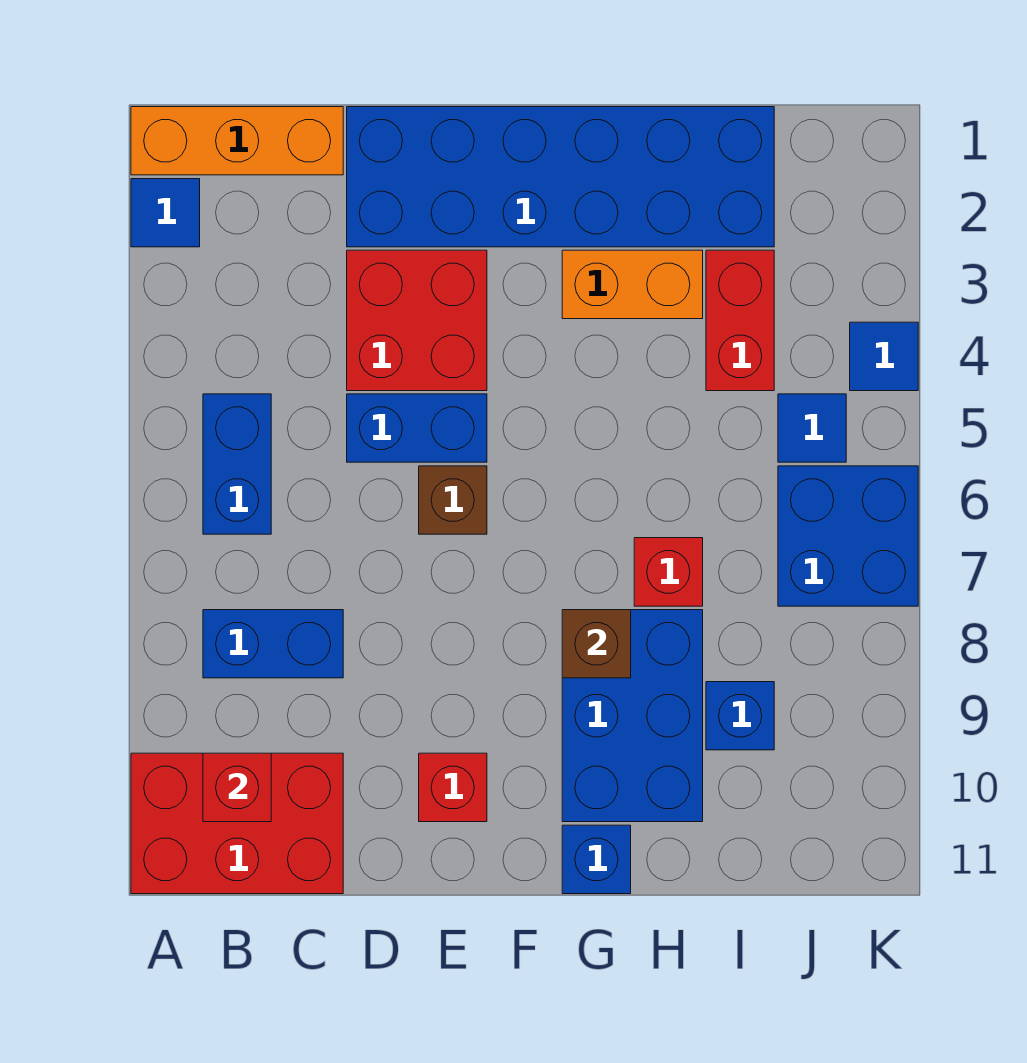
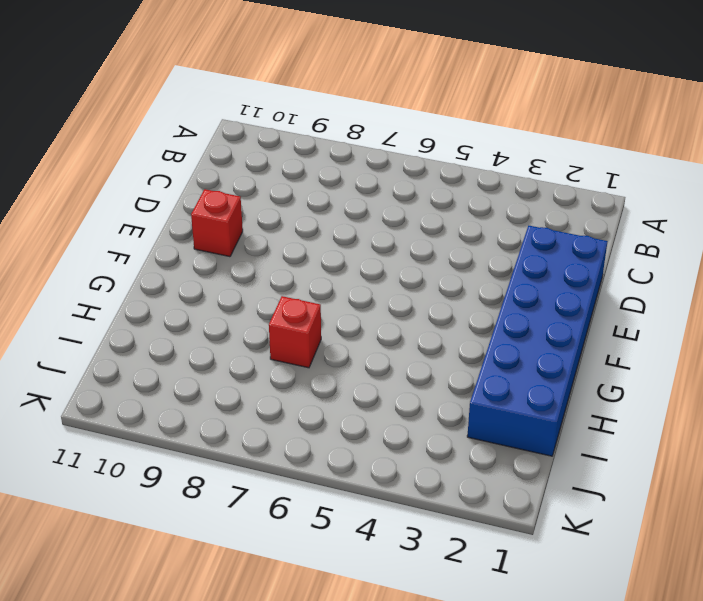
none -> orange brick A1:C1 level 1
none -> blue tile A2 level 1
none -> red brick A10:C11 level 1

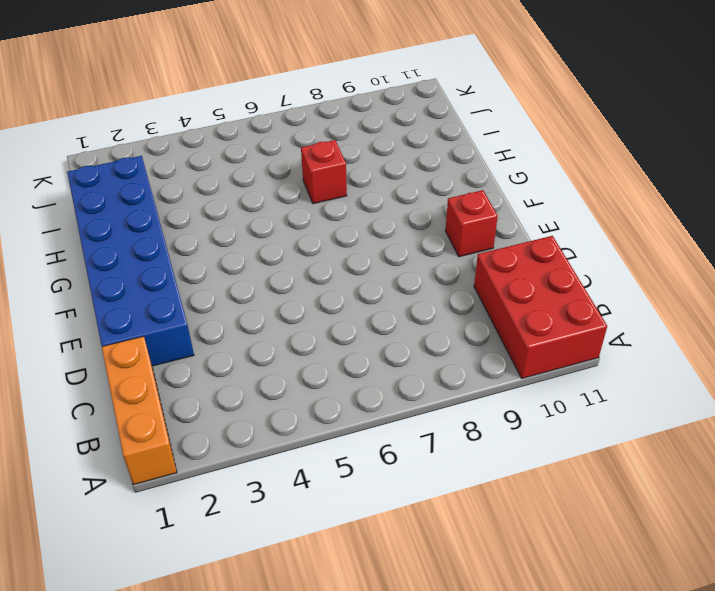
none -> blue tile A2 level 1
none -> blue brick B5:B6 level 1
none -> blue brick B8:C8 level 1

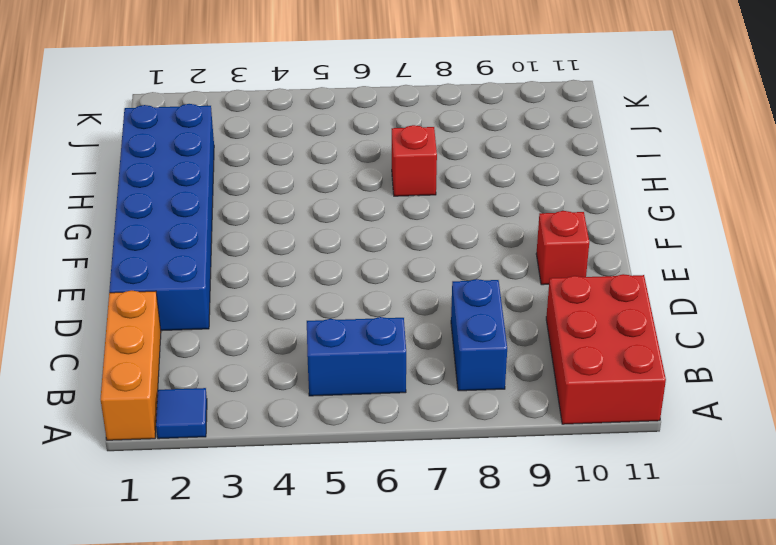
none -> red brick D3:E4 level 1
none -> blue brick D5:E5 level 1
none -> brown brick E6 level 1

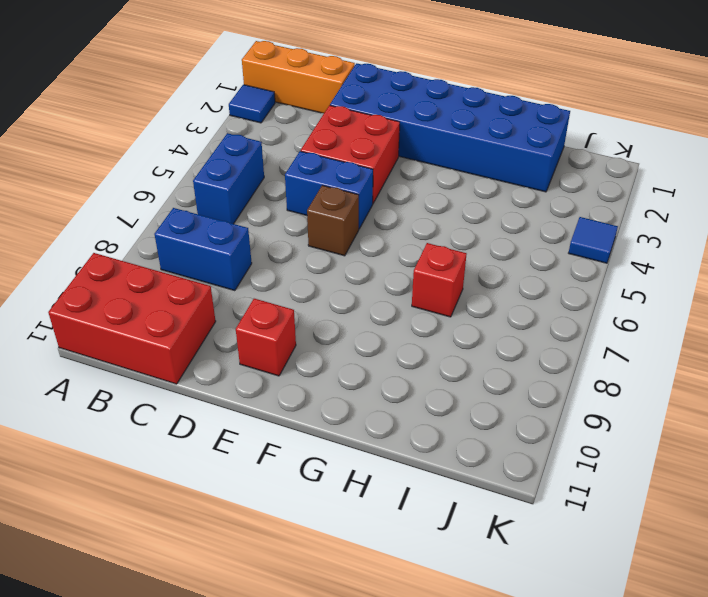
none -> orange brick G3:H3 level 1
none -> blue brick G8:H10 level 1
none -> blue brick G11 level 1

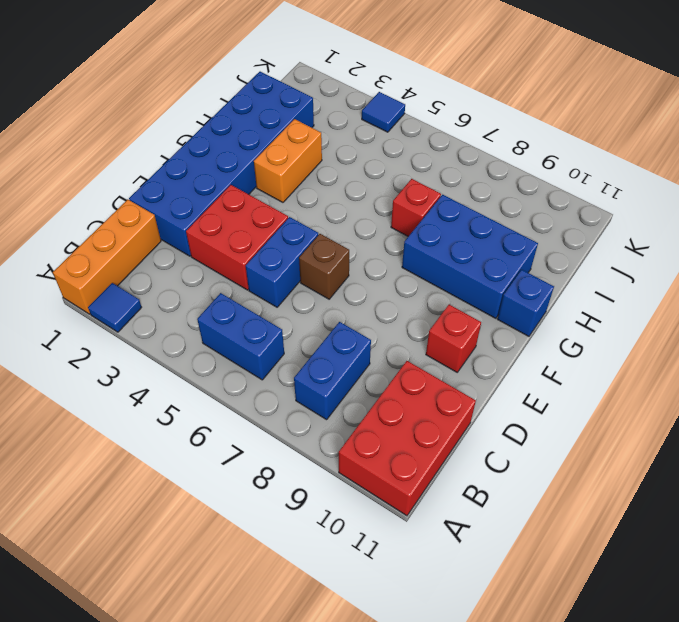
none -> red brick I3:I4 level 1
none -> blue brick I9 level 1
none -> blue tile J5 level 1

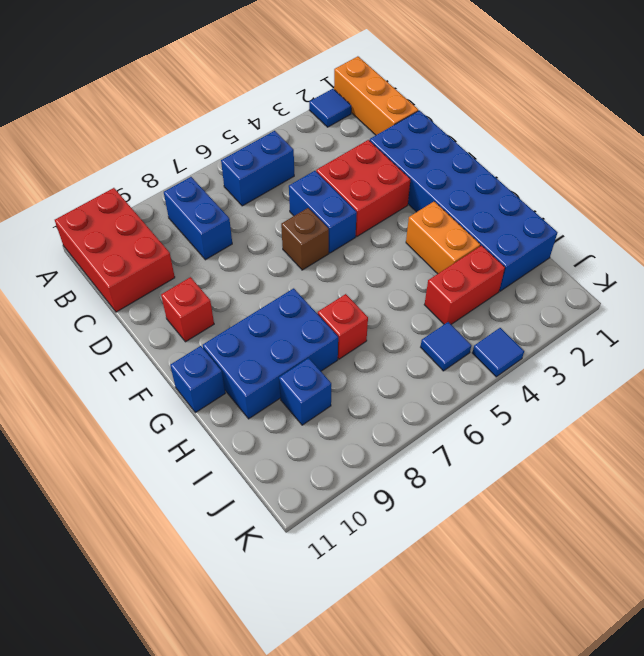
none -> blue brick J6:K7 level 1
none -> red brick B10 level 2
none -> brown brick G8 level 2

